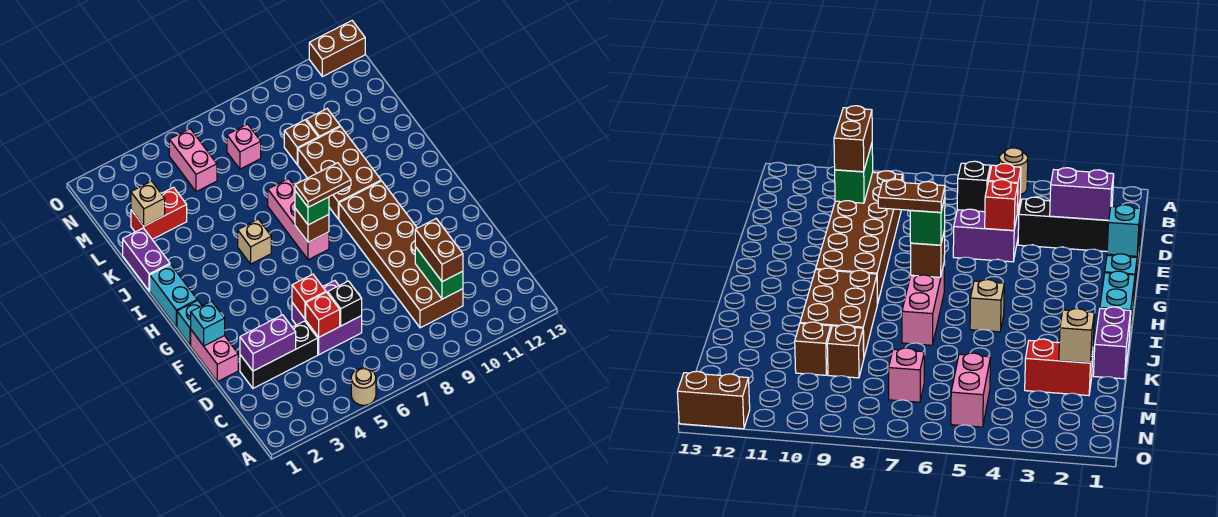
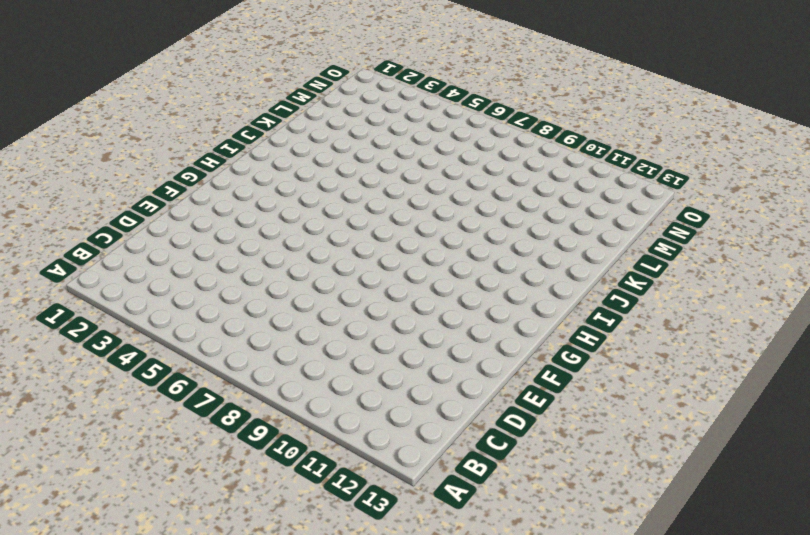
none -> tan round brick A5 level 1
none -> brown brick C9:H10 level 1
none -> black brick D2:D4 level 1

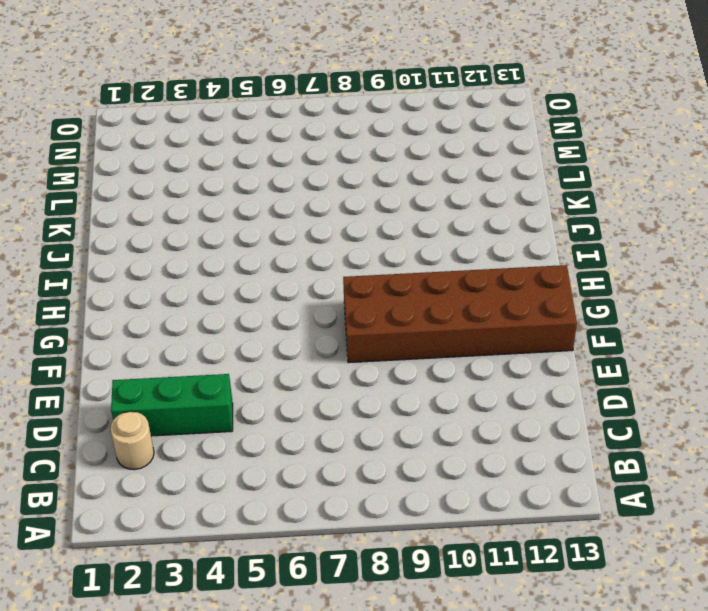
tan round brick C2 level 1 -> tan round brick A5 level 1
green brick D2:D4 level 1 -> black brick D2:D4 level 1
brown brick F8:G13 level 1 -> brown brick C9:H10 level 1
none -> purple brick D5:E6 level 1
none -> pink brick E1:F1 level 1
none -> cyan brick G1 level 1

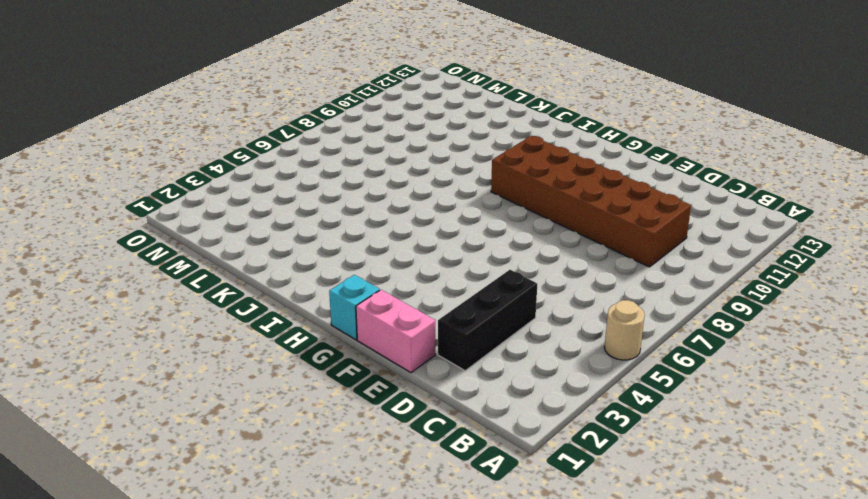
none -> purple brick D5:E6 level 1
none -> cyan brick H1:I1 level 1
none -> pink brick H7:J7 level 1

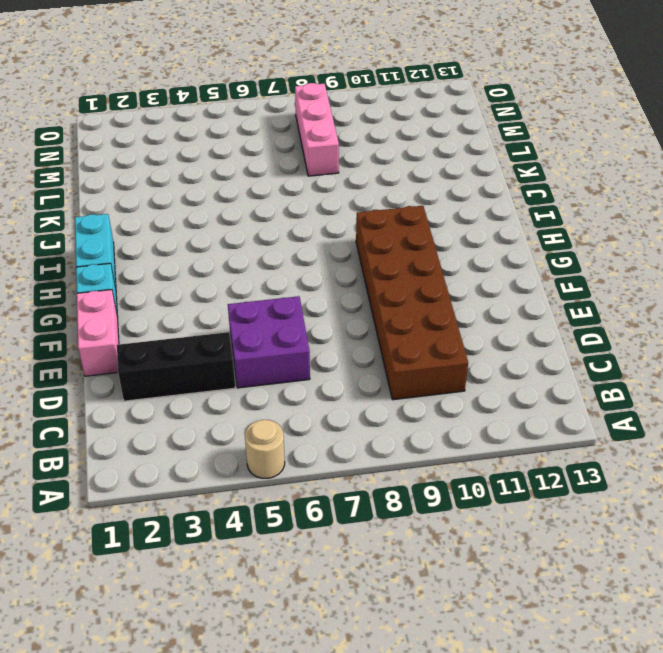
pink brick L8:N8 level 1 -> pink brick H7:J7 level 1
none -> tan brick I5 level 1
none -> brown brick I9:K10 level 1
none -> purple brick J1:K1 level 1

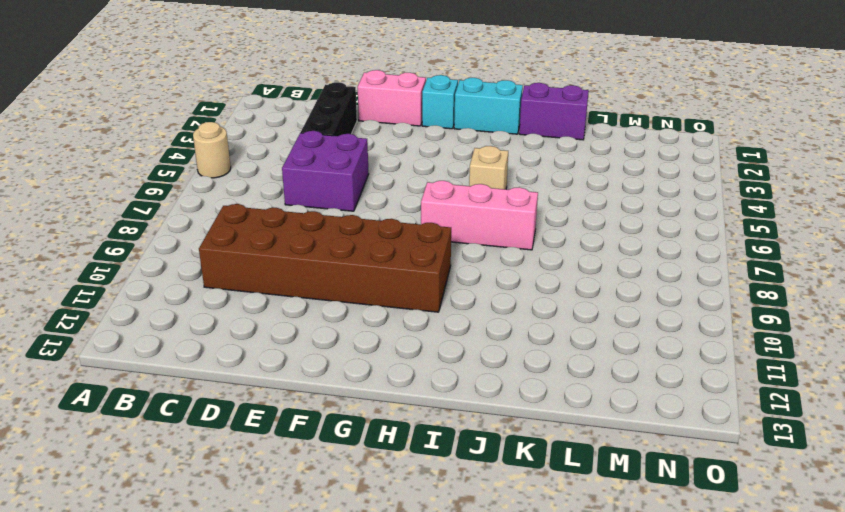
none -> brown brick I9:K10 level 1
none -> red brick L2:L3 level 1
none -> brown brick L9 level 1

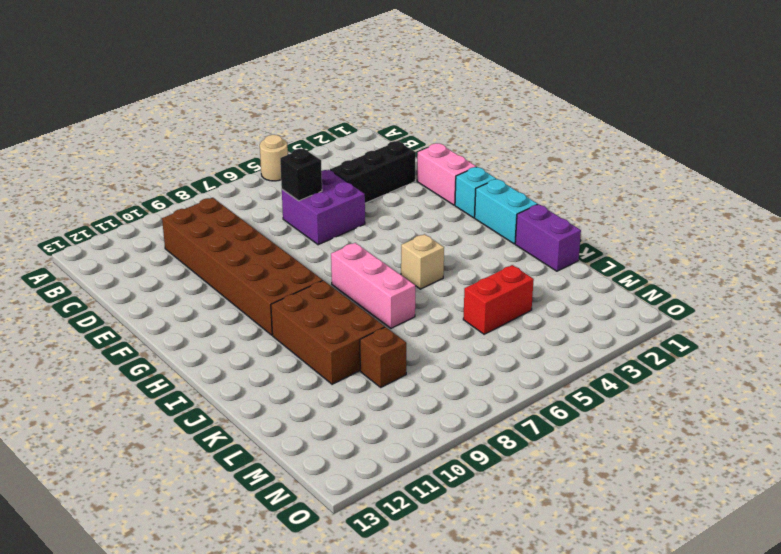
red brick L4:L5 level 1 -> red brick L2:L3 level 1
none -> brown brick L10 level 1
none -> pink brick M5:N5 level 1
none -> pink brick M7 level 1

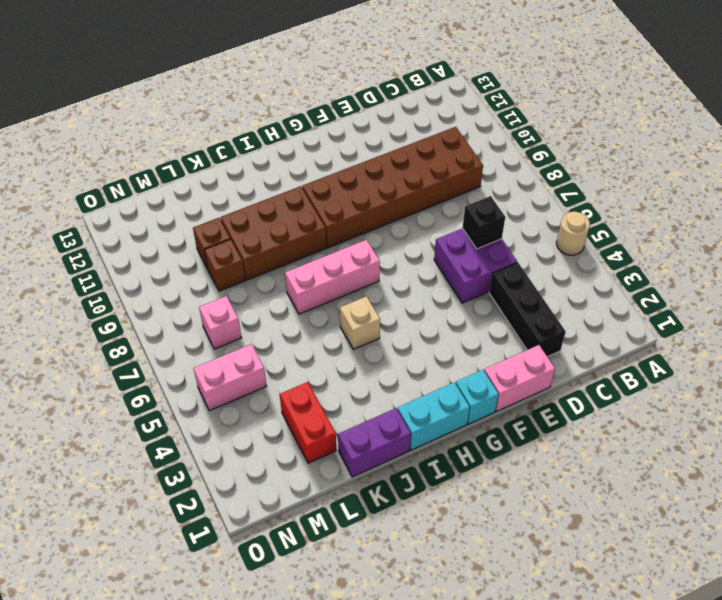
none -> brown brick O12:O13 level 1
none -> green brick C10:D10 level 2
none -> purple brick D2:D3 level 2

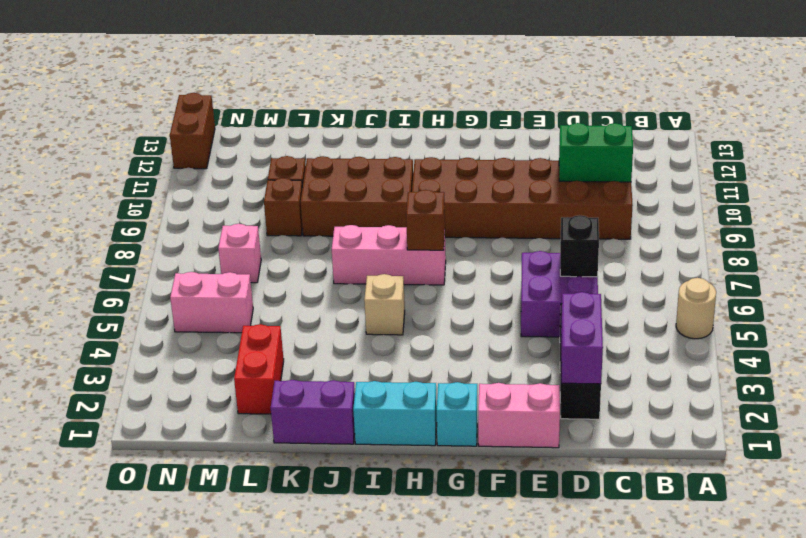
none -> red brick D5 level 2
none -> red brick E5 level 2
none -> cyan brick F1 level 2

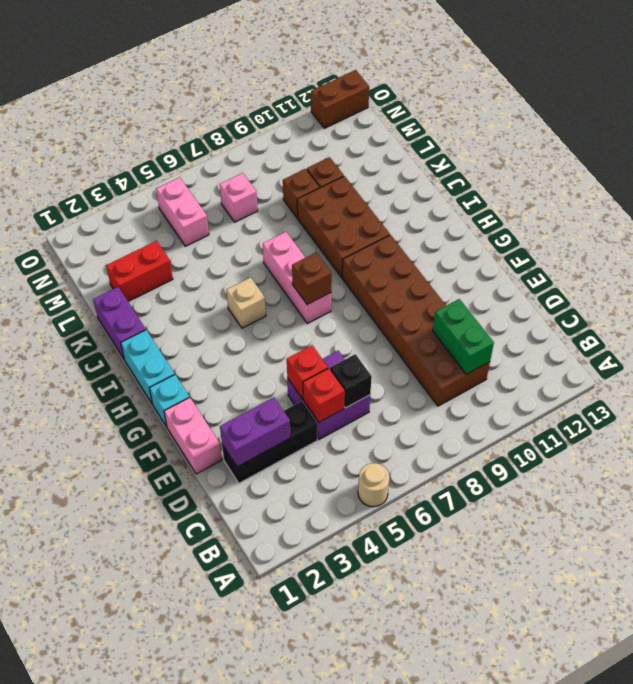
none -> cyan brick F1 level 2
none -> tan brick L2 level 2
none -> brown brick C10:D10 level 3

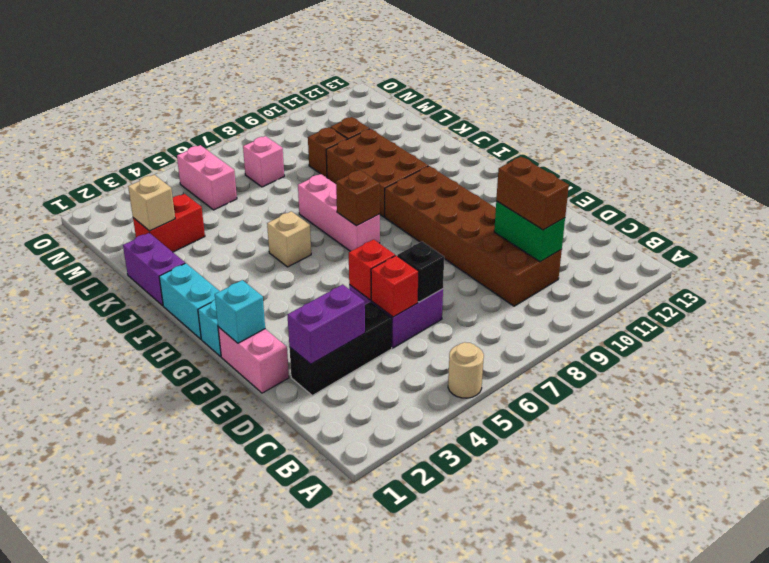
none -> brown brick O12:O13 level 1
none -> green brick H7 level 3
none -> brown plate H7:H8 level 4

